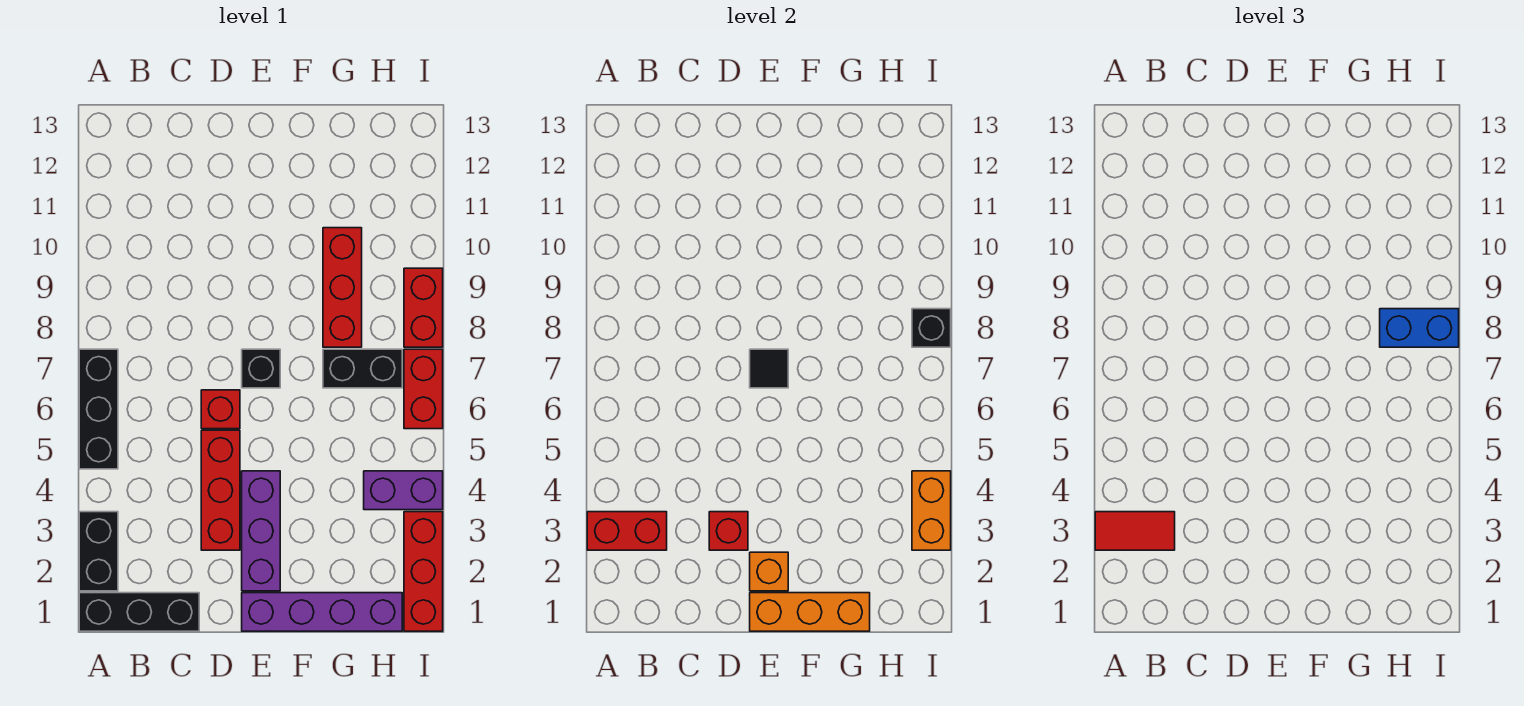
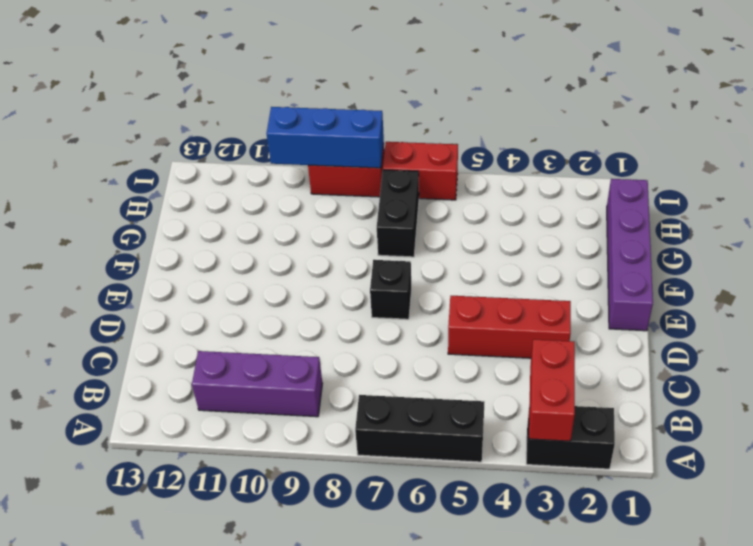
purple brick B9:B11 level 1 -> purple brick E2:E4 level 1
blue brick I8:I10 level 2 -> black brick I8 level 2
none -> black brick A1:C1 level 1
none -> red brick D6 level 1
none -> red brick G8:G10 level 1

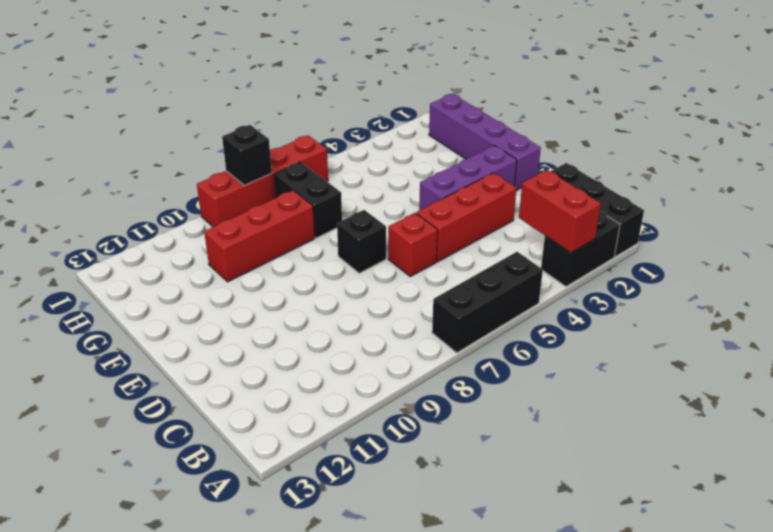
none -> purple brick H4:I4 level 1
none -> red brick I1:I3 level 1
none -> red brick D3 level 2

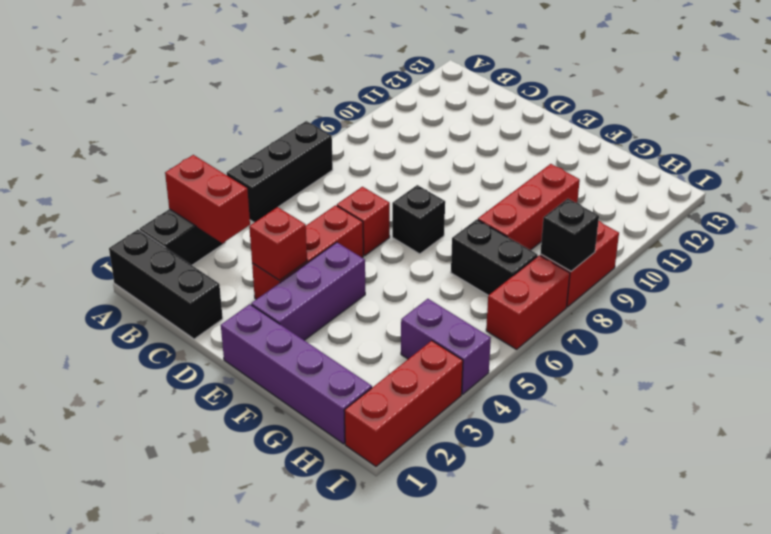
none -> orange brick E1:G1 level 2
none -> orange brick E2 level 2
none -> black tile E7 level 2

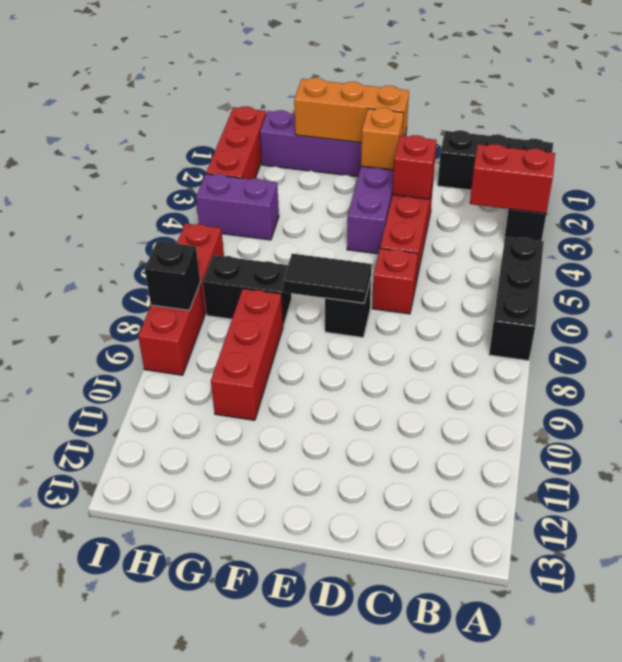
black tile E7:F7 level 2 -> black tile E7 level 2
none -> orange brick I3:I4 level 2
none -> red tile A3:B3 level 3
none -> blue brick H8:I8 level 3

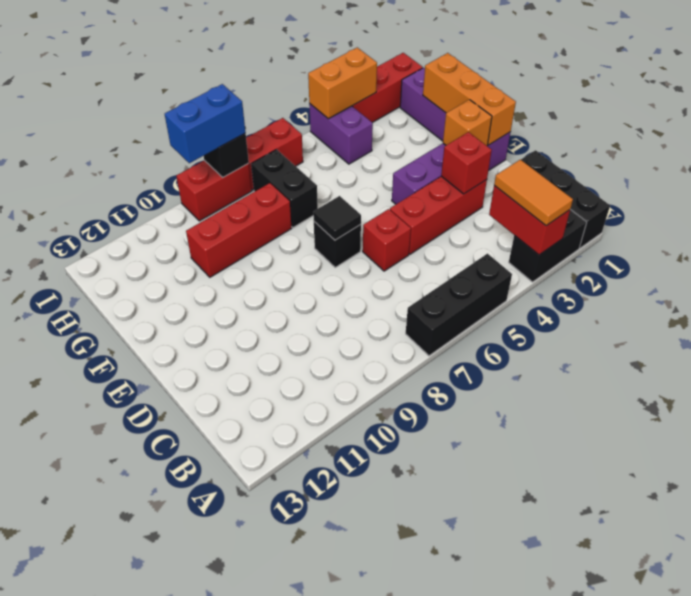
orange tile A3:B3 level 3 -> red tile A3:B3 level 3
blue brick I8:I9 level 3 -> blue brick H8:I8 level 3

